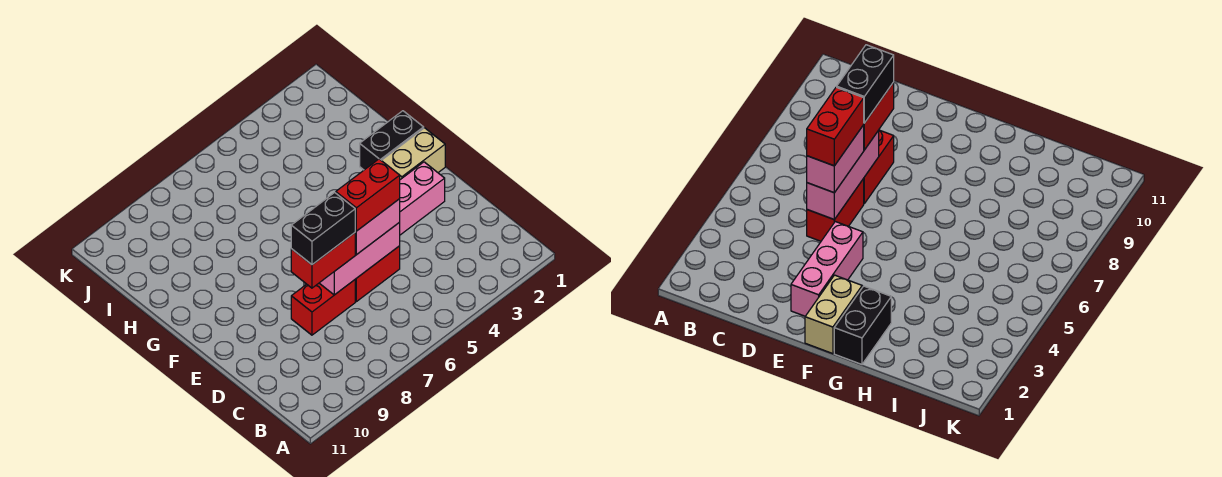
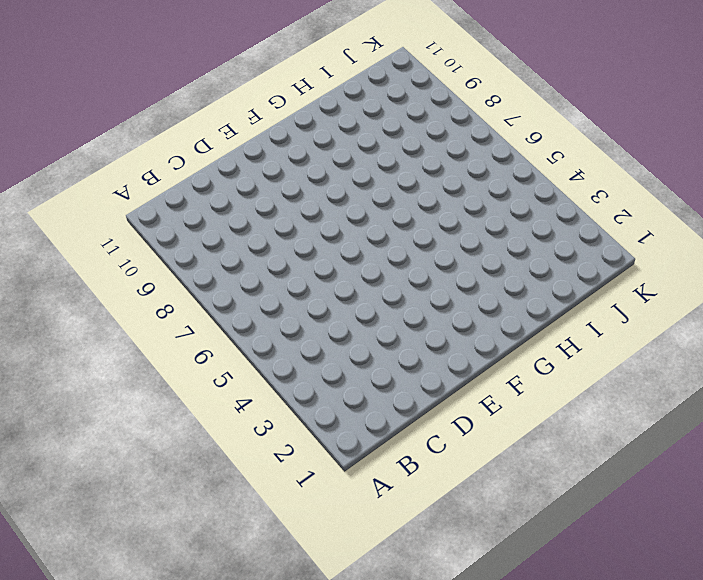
none -> red brick D5:D6 level 1
none -> red brick D7:D8 level 1

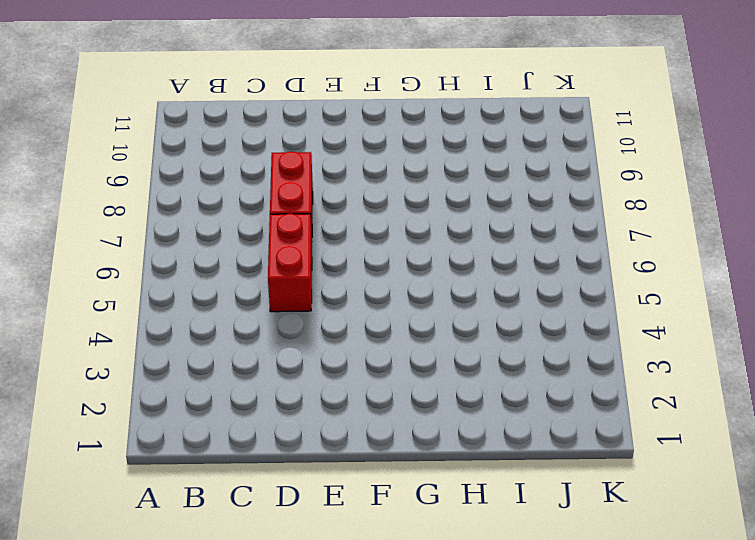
none -> pink brick E2:E4 level 1
none -> tan brick F1:F2 level 1

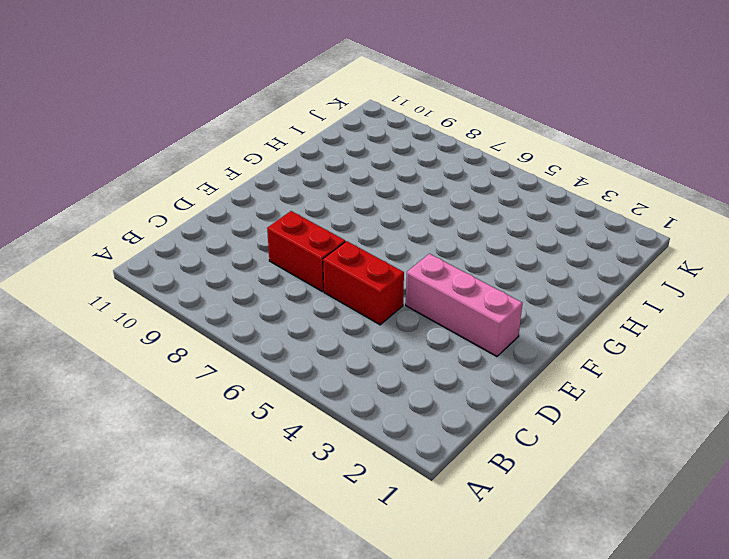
none -> tan brick F1:F2 level 1
none -> black brick G1:G2 level 1

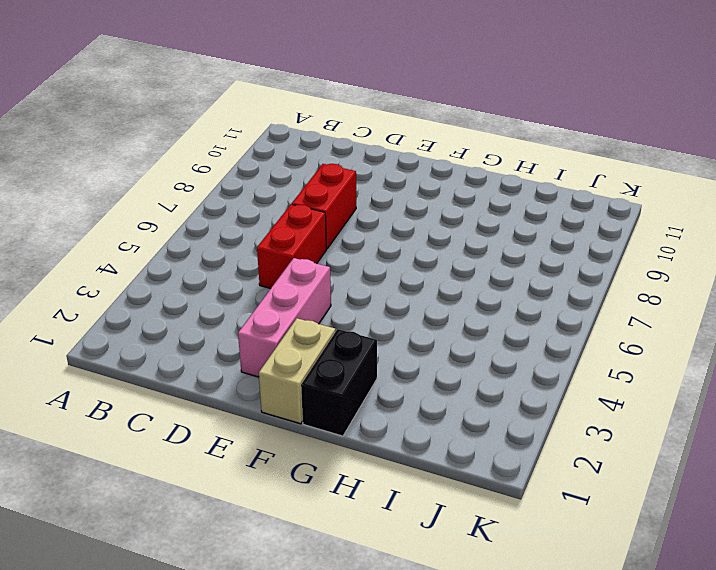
none -> pink brick D5:D7 level 2
none -> pink brick D5:D6 level 3

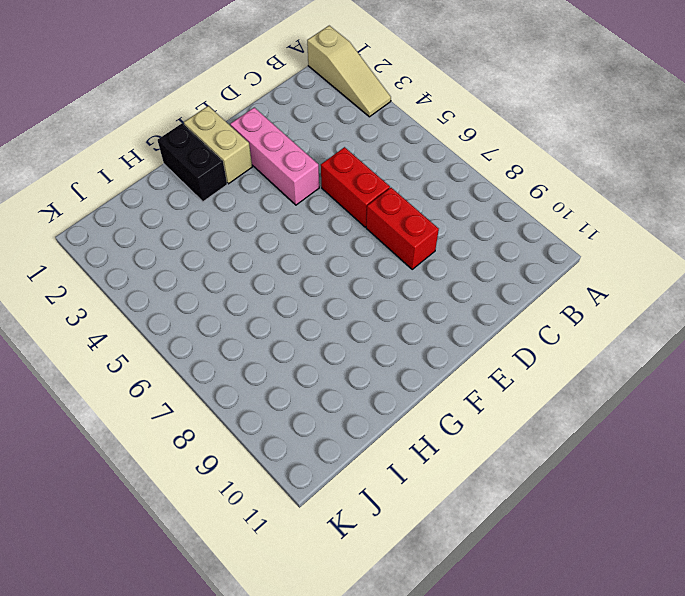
tan slope A1:A3 level 1 top 1 -> none
none -> pink brick D5:D7 level 2
none -> pink brick D5:D6 level 3

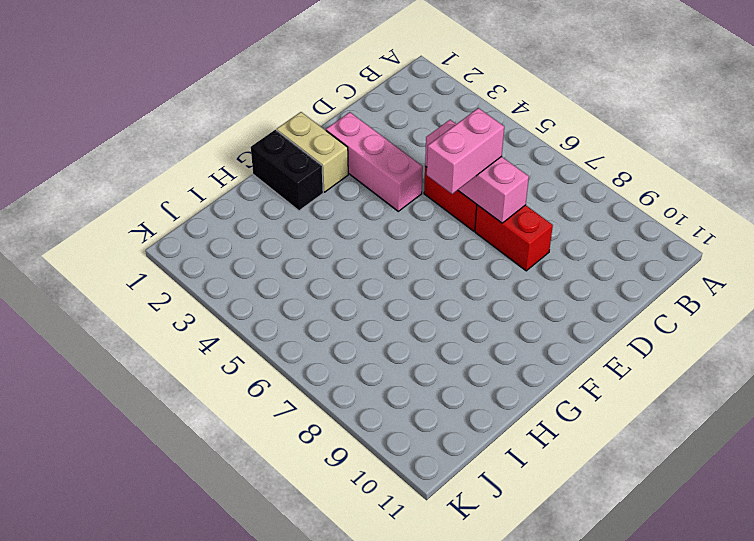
pink brick D6:E6 level 3 -> pink brick D5:D6 level 3
none -> red brick D7:D8 level 3
none -> red brick D5:D6 level 4

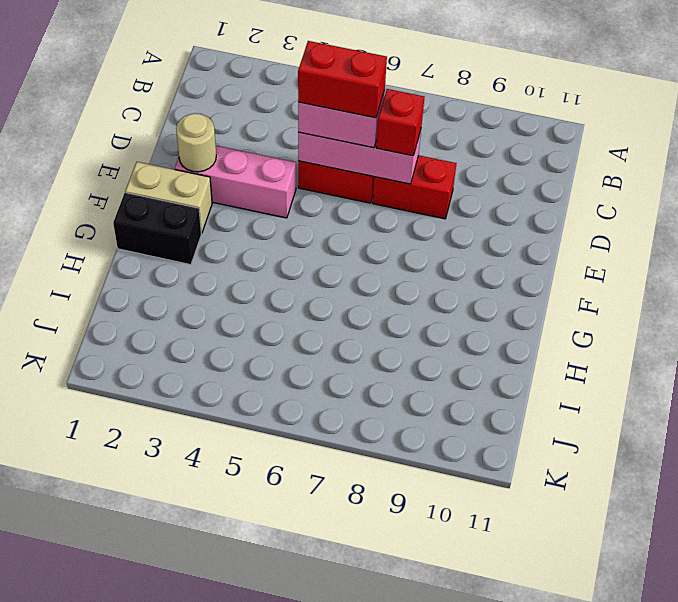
red brick D7 level 3 -> red brick D7:D8 level 3
tan round brick E2 level 2 -> none
none -> black brick D7:D8 level 4

